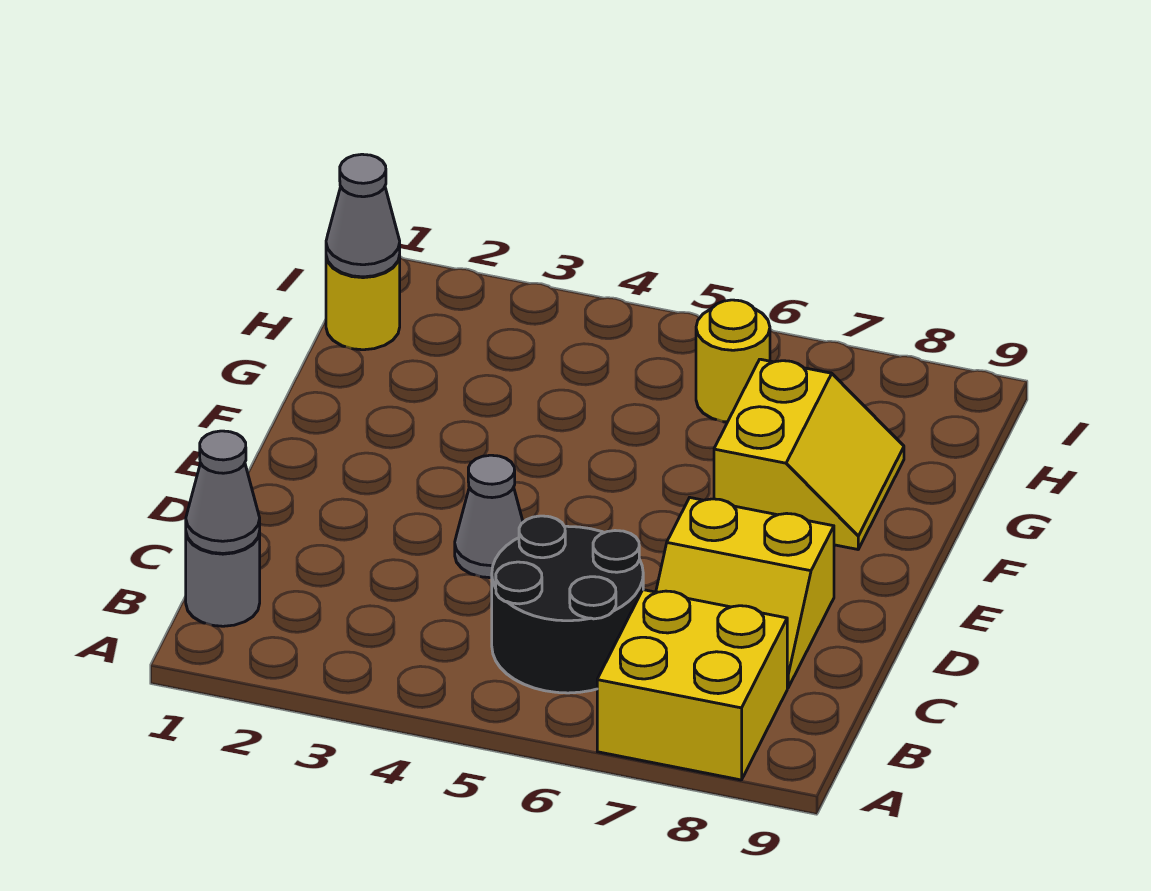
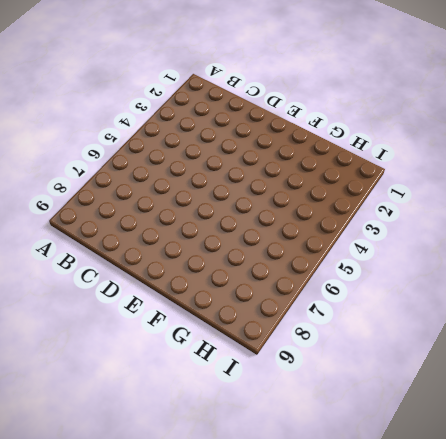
none -> yellow brick A7:B8 level 1
none -> grey round brick B1 level 1

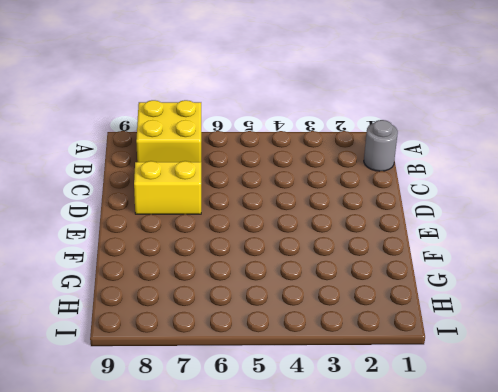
none -> black round brick B5:C6 level 1
none -> grey cone D4 level 1

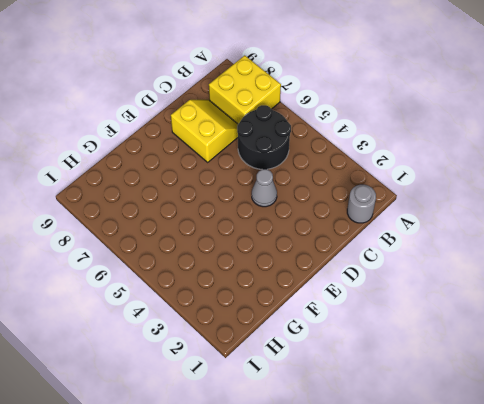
none -> yellow slope F7:G8 level 1 top 7
none -> yellow round brick H1 level 1

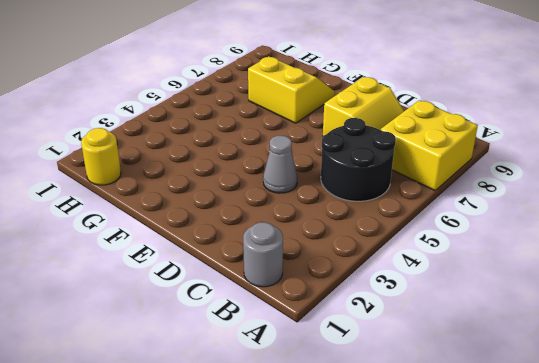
none -> yellow round brick H6 level 1
none -> grey cone B1 level 2

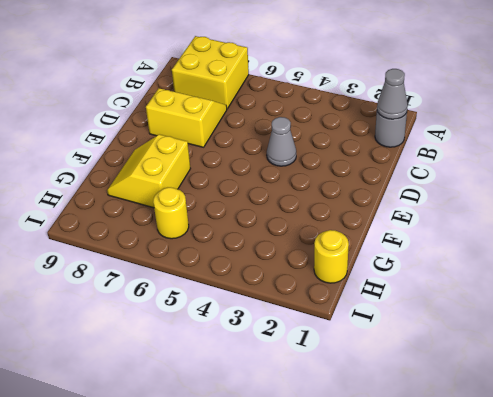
none -> black round brick B5:C6 level 1
none -> grey cone H1 level 2

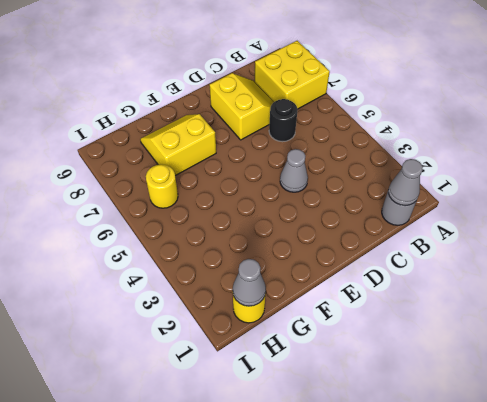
black round brick C6 level 1 -> black round brick B5:C6 level 1

